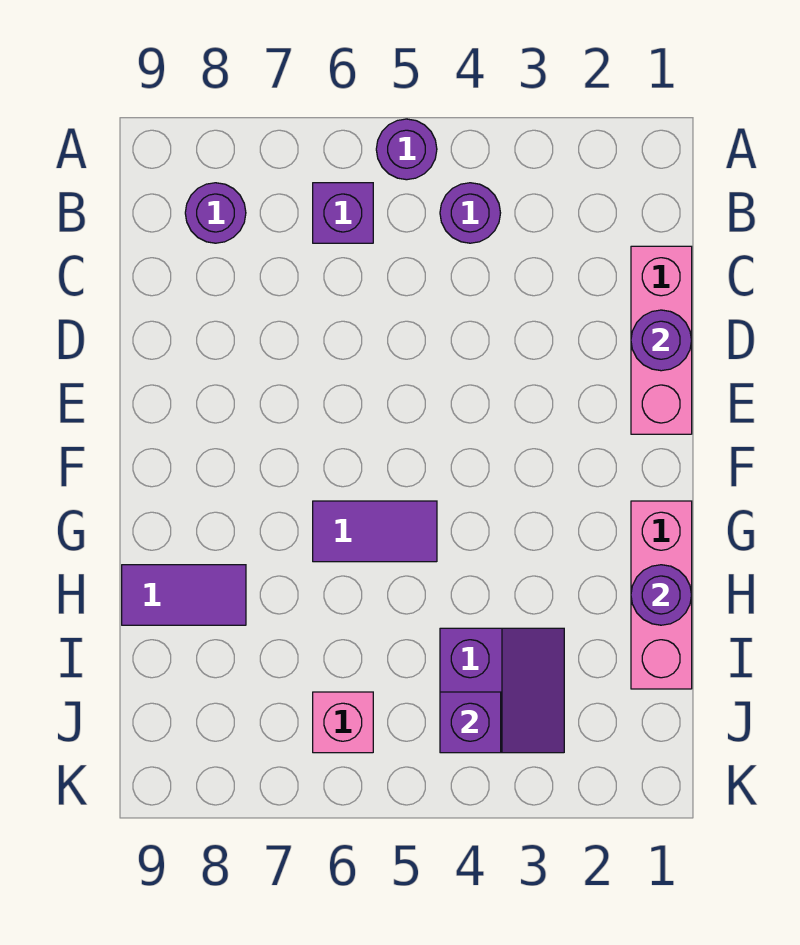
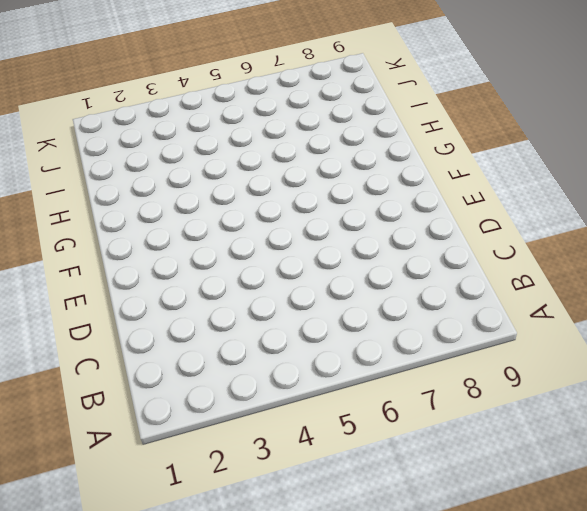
none -> purple round brick A5 level 1
none -> purple round brick B4 level 1
none -> purple brick B6 level 1

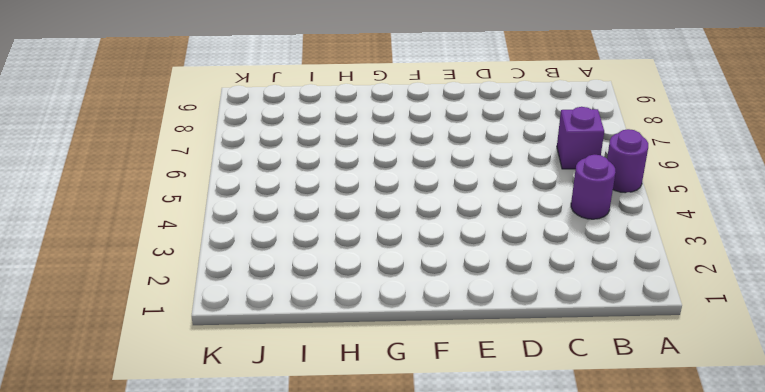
none -> purple round brick B8 level 1
none -> pink brick C1:E1 level 1
none -> pink brick G1:I1 level 1

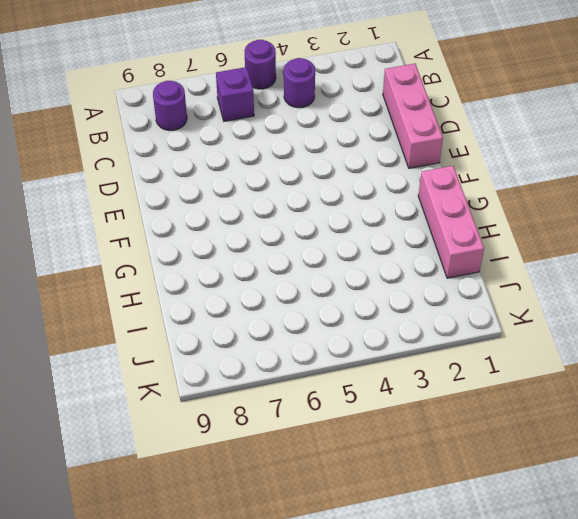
none -> purple tile G5:G6 level 1
none -> purple tile H8:H9 level 1
none -> purple slope I3:J4 level 1 top 4

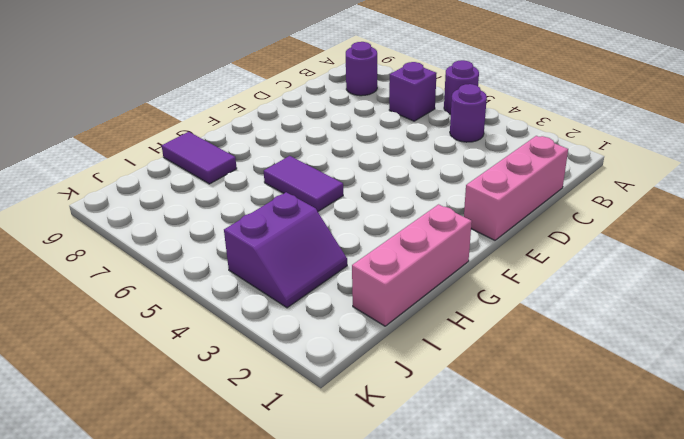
none -> pink brick J6 level 1
none -> purple round brick D1 level 2
none -> purple round brick H1 level 2

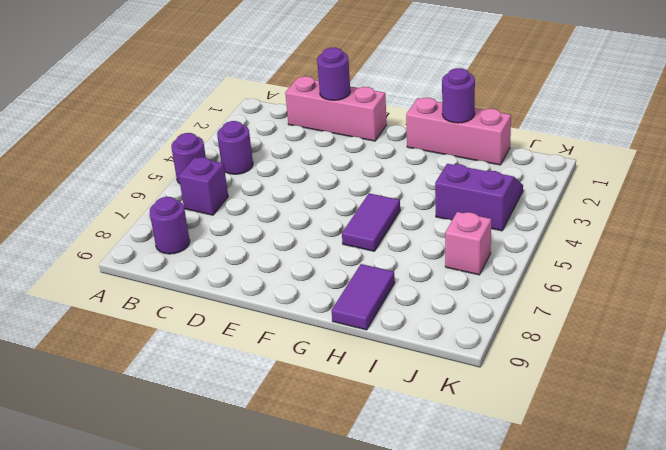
none -> purple brick J4 level 2

